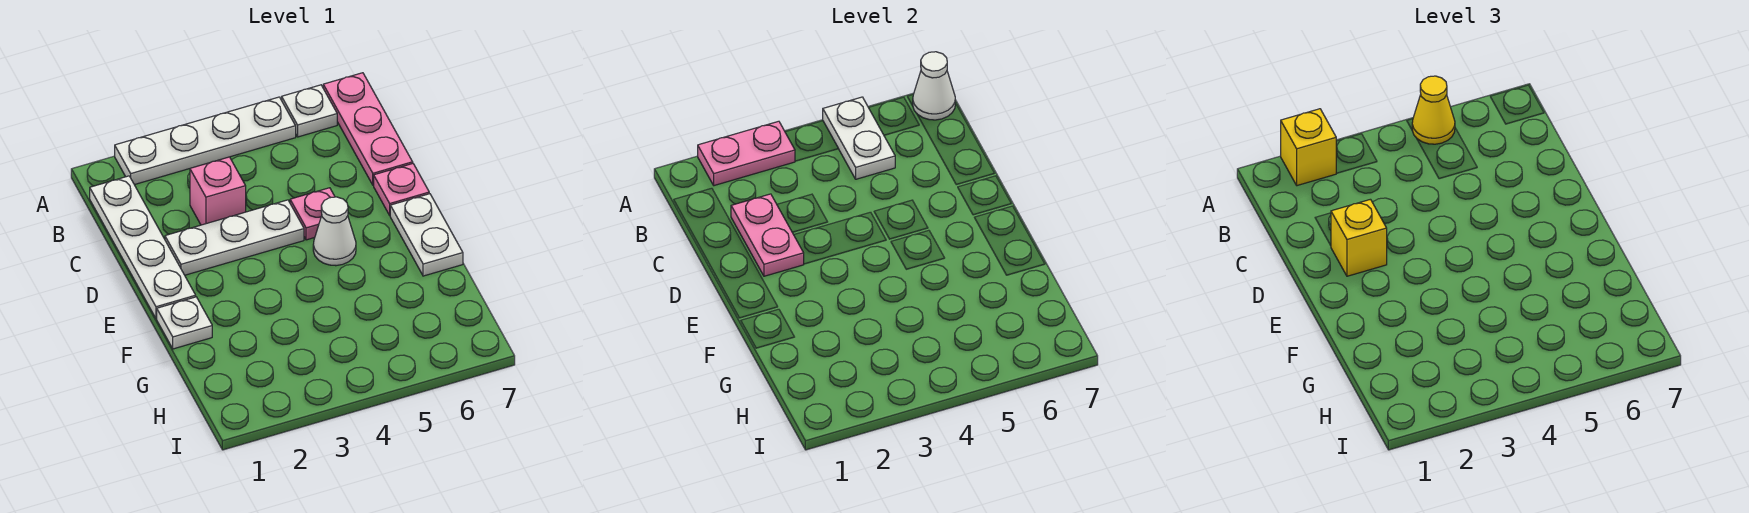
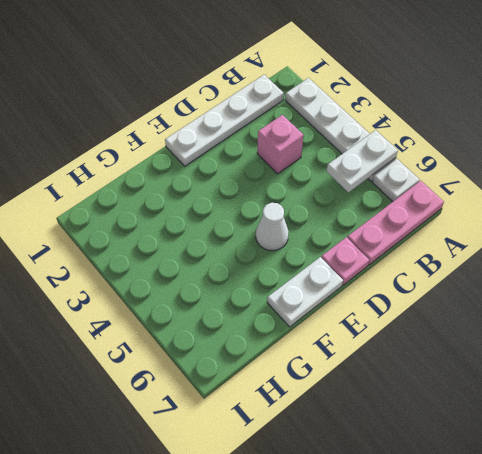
none -> white plate D2:D4 level 1
none -> pink plate D5 level 1
none -> white plate F1 level 1

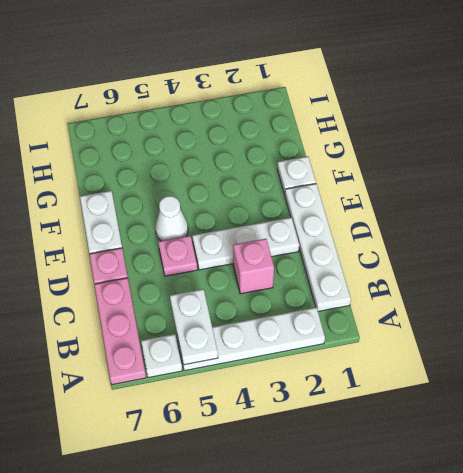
none -> pink plate A2:A3 level 2
none -> white cone A7 level 2
none -> pink plate C2:D2 level 2

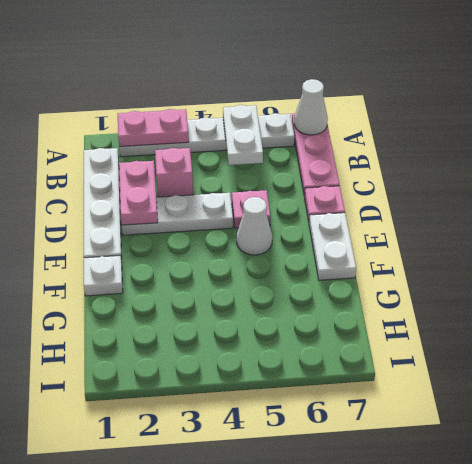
none -> yellow brick A2 level 3
none -> yellow cone A5 level 3
none -> yellow brick D2 level 3

